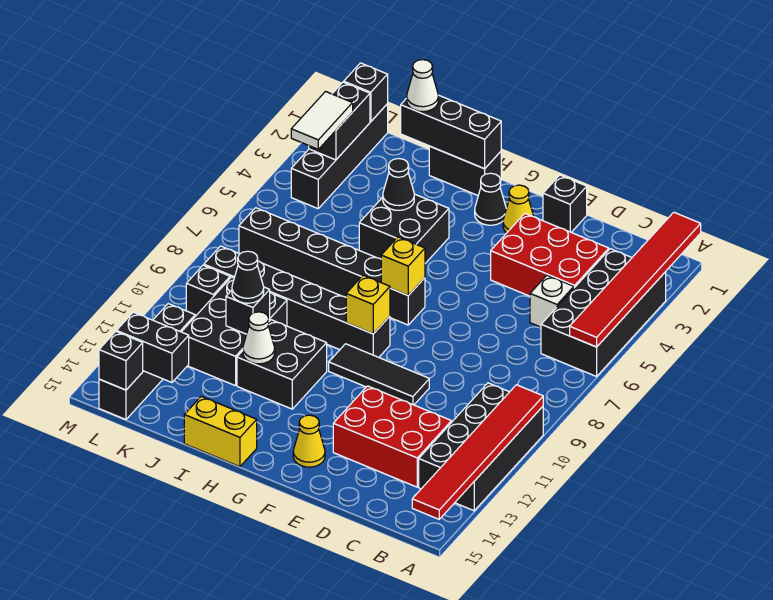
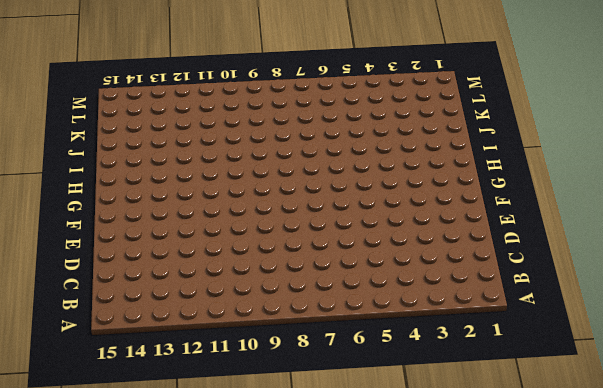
none -> black brick A3:B6 level 1
none -> black brick A10:B13 level 1
none -> red brick C3:E4 level 1
none -> white brick C5 level 1

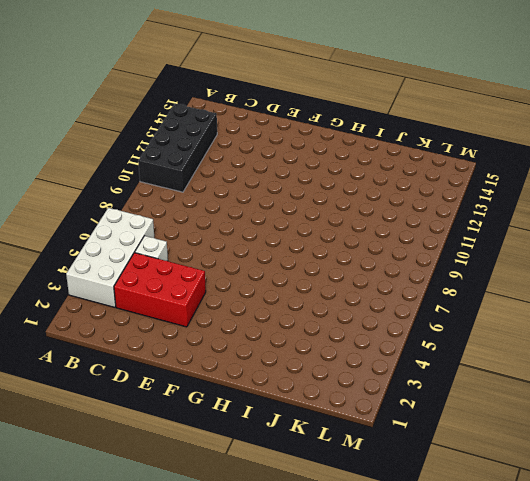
white brick A3:B6 level 1 -> black brick A3:B6 level 1
none -> red brick C12:E13 level 1
none -> black brick E1 level 1
none -> black tile E10:G10 level 1
none -> yellow cone F2 level 1

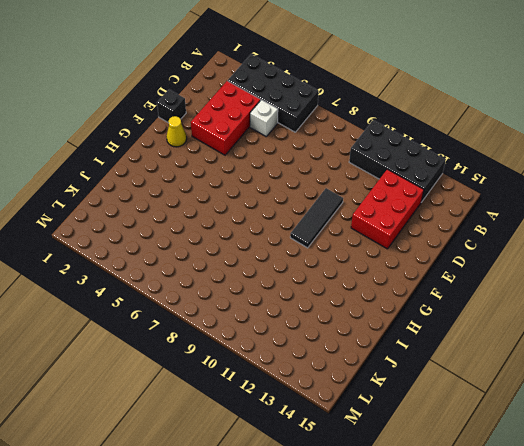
none -> yellow cone F14 level 1
none -> black cone G2 level 1
none -> black brick G7:L7 level 1
none -> black brick G9:L9 level 1

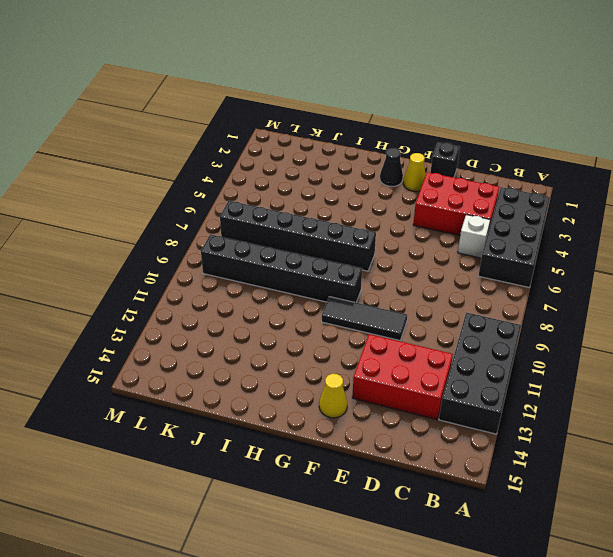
none -> black brick H1:I1 level 1
none -> black brick H4:I5 level 1
none -> black brick H11:I12 level 1
none -> yellow brick H15:I15 level 1

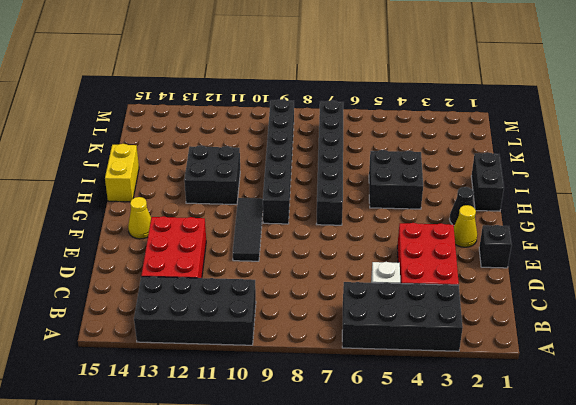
none -> black brick J10:K12 level 1
none -> black brick L1:L4 level 1
none -> black brick L10 level 1
none -> black brick L12:L15 level 1

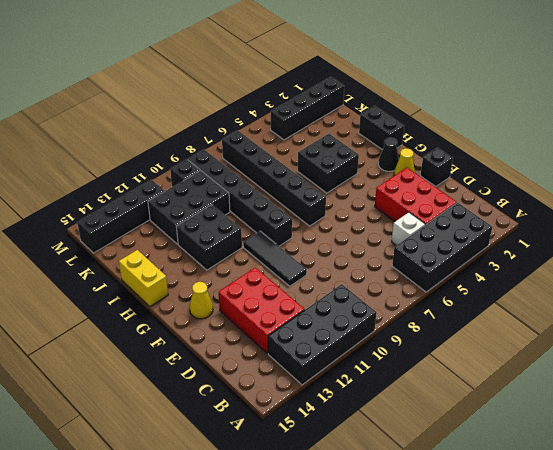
none -> red tile A1:A6 level 2
none -> red tile A10:A15 level 2
none -> yellow brick G7 level 2
none -> yellow brick G9 level 2

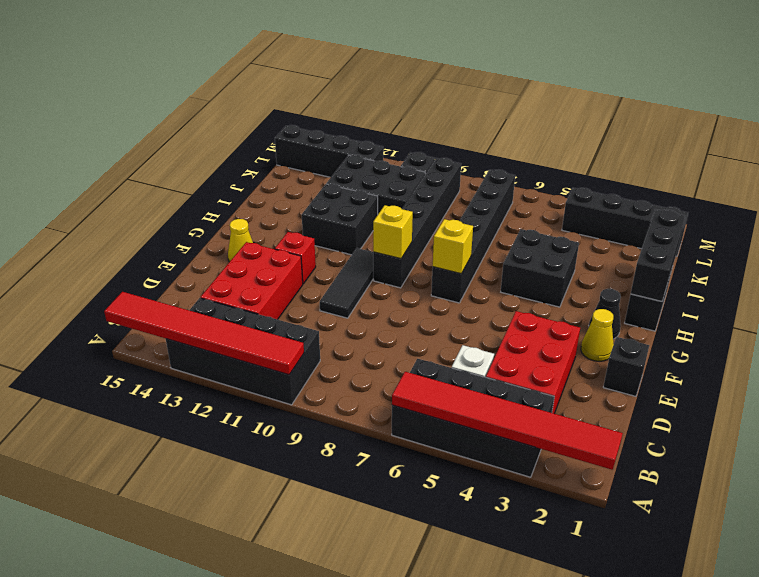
red brick F12 level 1 -> none
none -> yellow brick H15:I15 level 1
none -> black cone I4 level 2
none -> white cone I12 level 2
none -> black brick J11 level 2

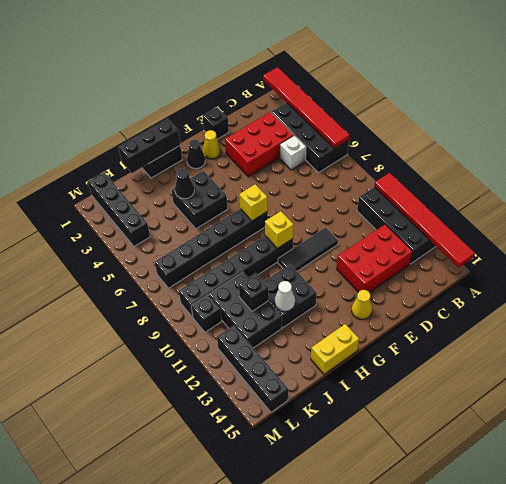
none -> black brick K14:L14 level 2
none -> black brick L1 level 2
none -> black brick L2:L3 level 2
none -> black brick L15 level 2

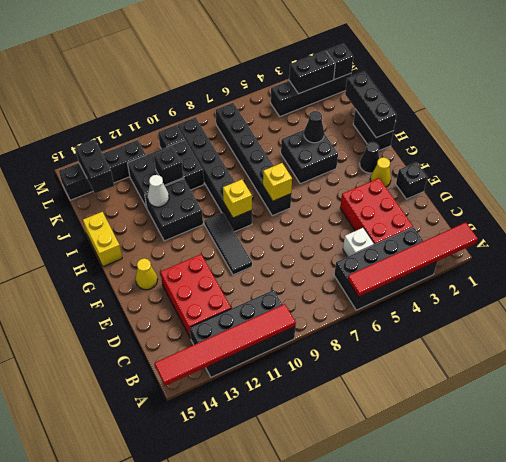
none -> black brick L15 level 2
none -> white cone J1 level 3
none -> black cone J11 level 3
none -> white tile L3:L4 level 3

